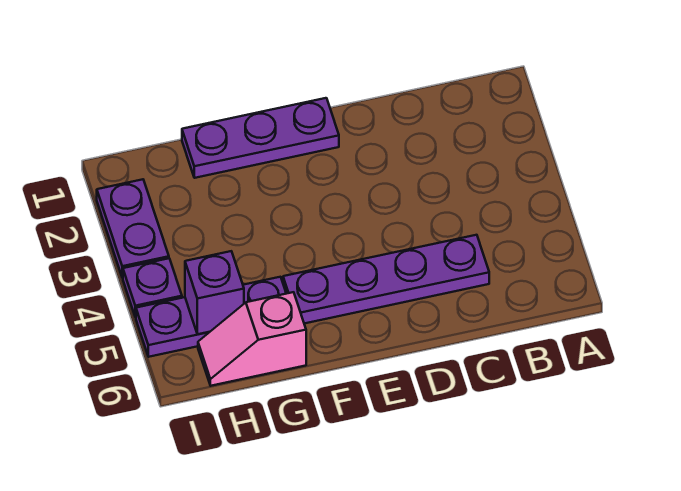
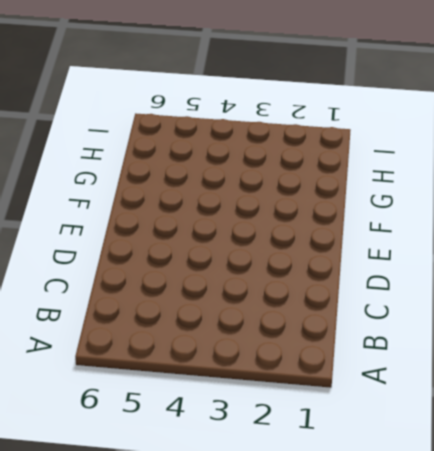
none -> purple plate C5:F5 level 1
none -> purple plate E1:G1 level 1

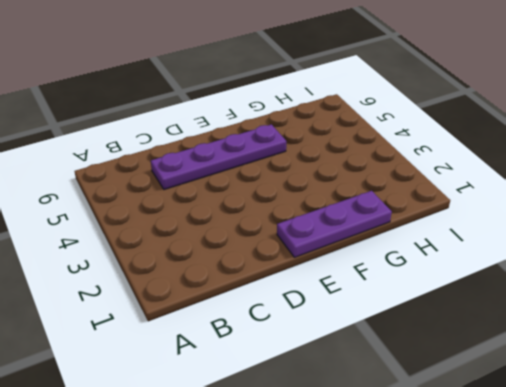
none -> purple plate G5:I5 level 1
none -> pink slope G6:H6 level 1 top G

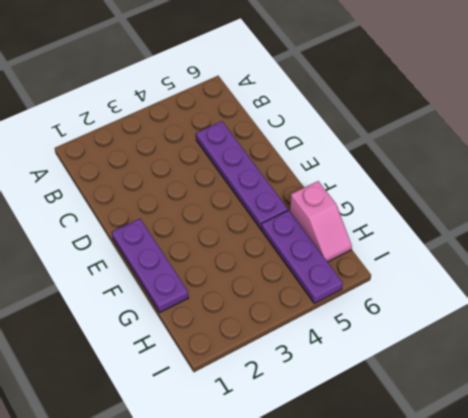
none -> purple plate I2:I3 level 1
none -> purple plate I4 level 1

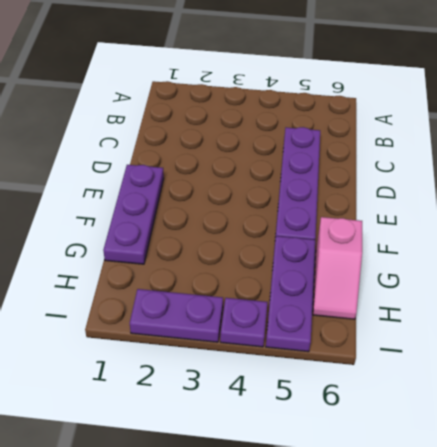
none -> purple brick H5 level 2

